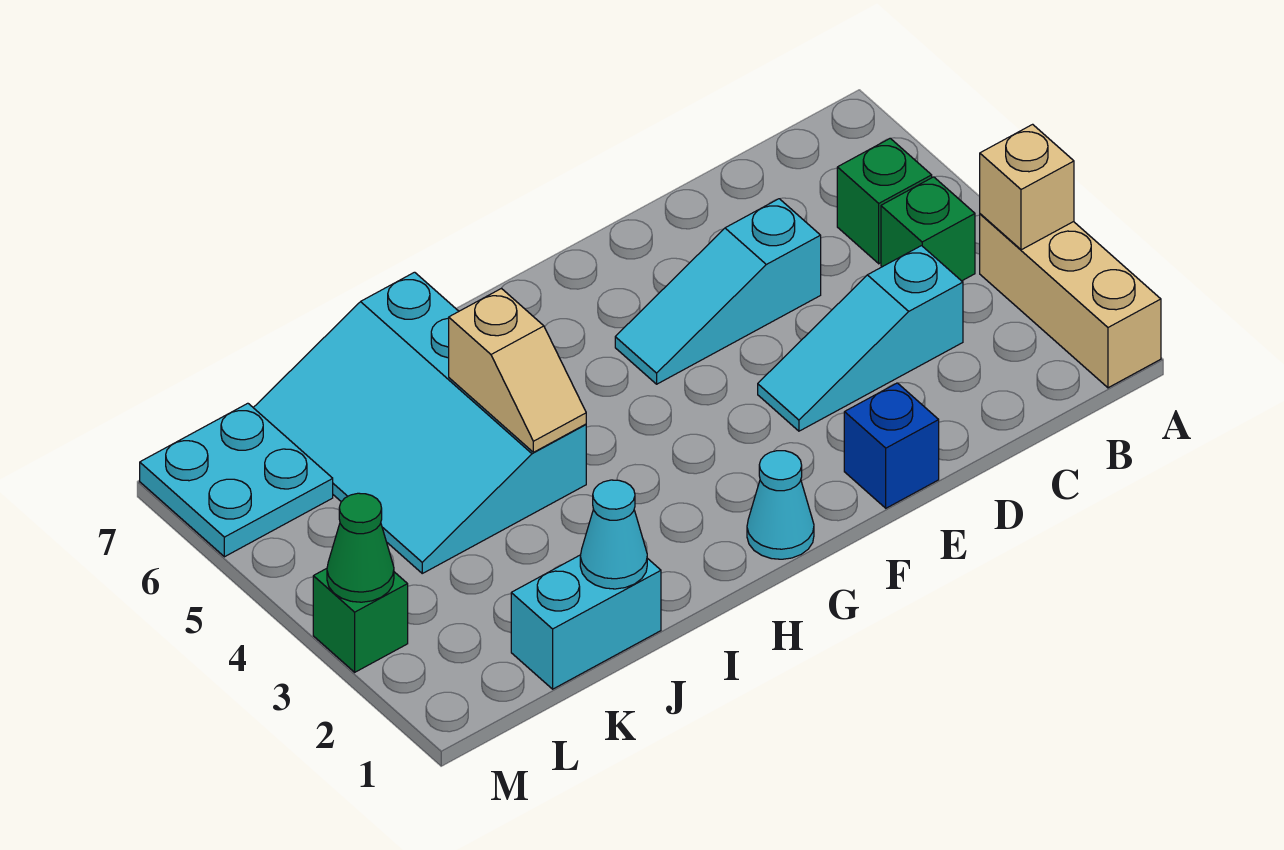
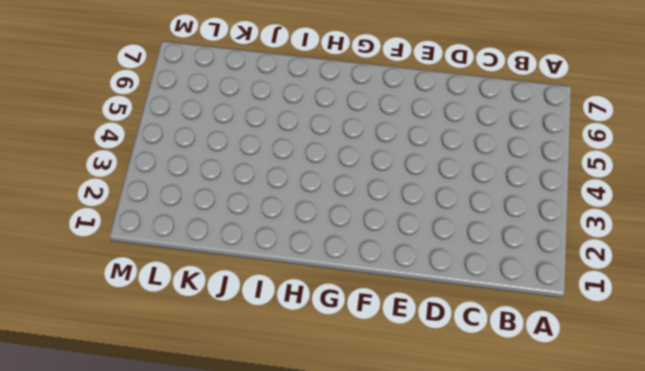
none -> tan brick A1:A3 level 1
none -> green brick B4 level 1
none -> green brick B5 level 1

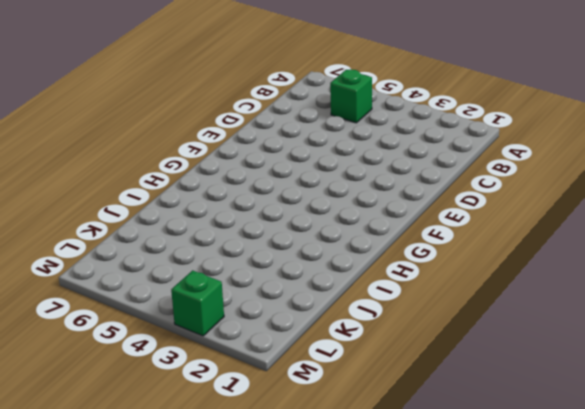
none -> tan brick A1:A3 level 1
none -> green brick B4 level 1
none -> cyan slope C3:E3 level 1 top C

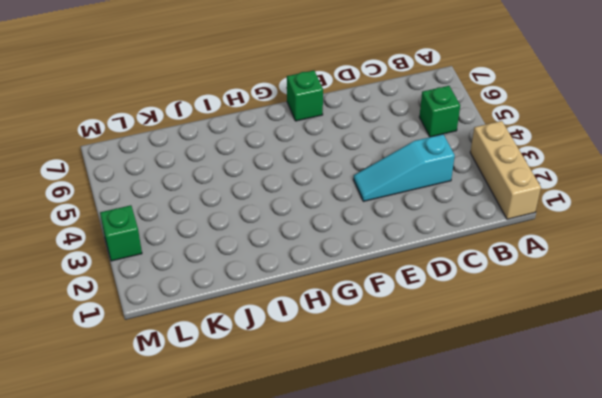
green brick F7 level 1 -> green brick B4 level 1
none -> cyan slope D5:F5 level 1 top D
none -> blue brick E1 level 1
none -> cyan cone G1 level 1

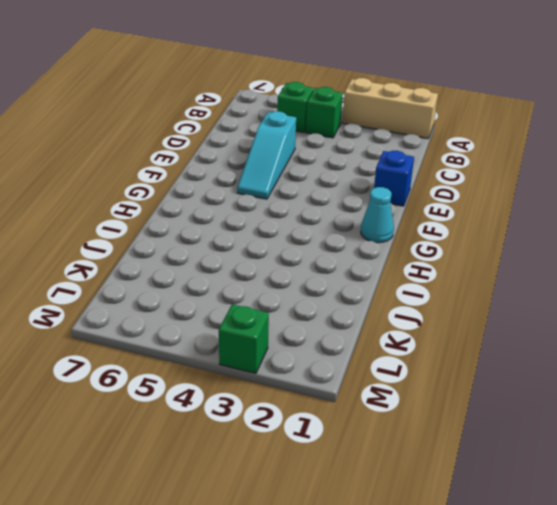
none -> cyan slope C3:E3 level 1 top C
none -> cyan slope I4:K7 level 1 top I
none -> cyan brick J1:K1 level 1

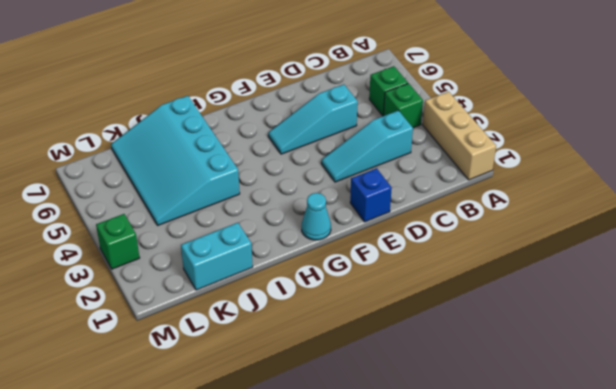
none -> cyan plate L6:M7 level 1
none -> tan brick A3 level 2
none -> tan slope I4:I5 level 2 top 5

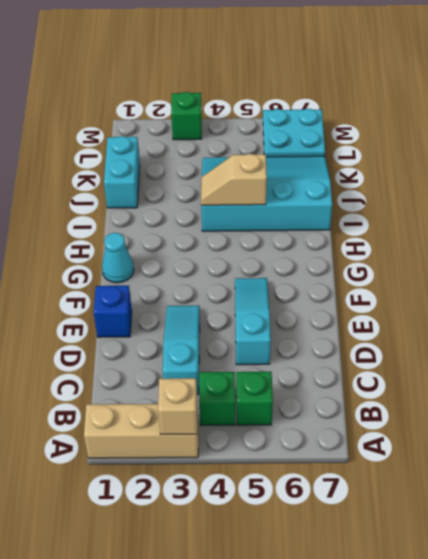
none -> cyan cone J1 level 2
none -> green cone M3 level 2

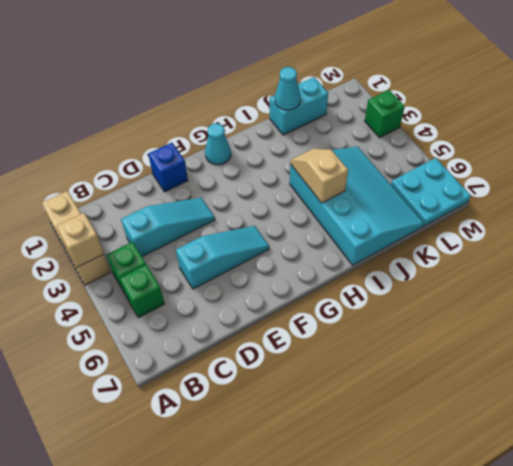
none -> green cone M3 level 2

